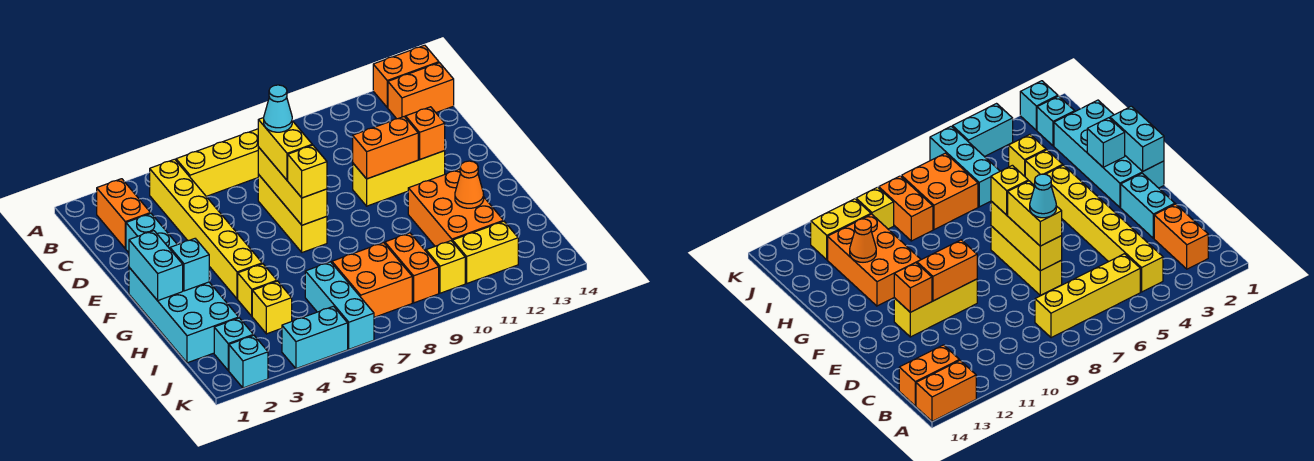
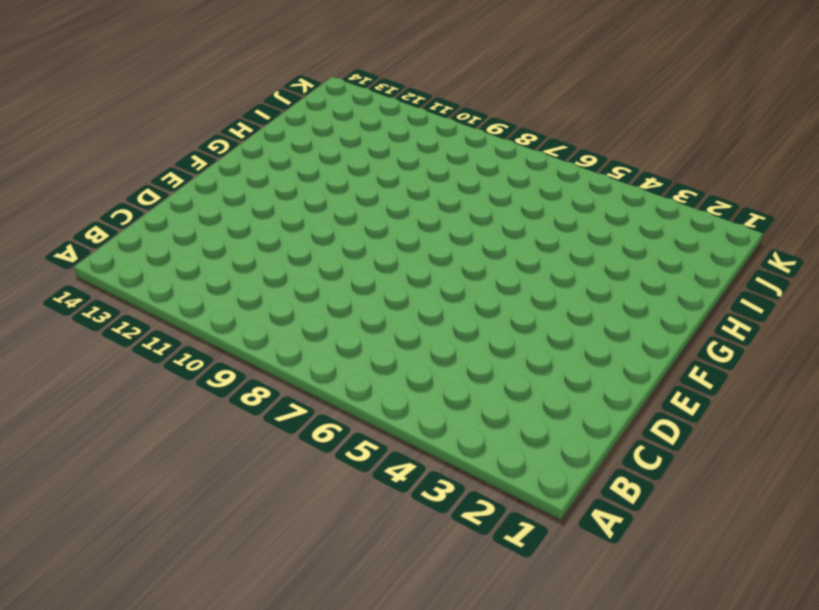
none -> orange brick A13:A14 level 1
none -> orange brick B2:C2 level 1
none -> yellow brick B4:G4 level 1

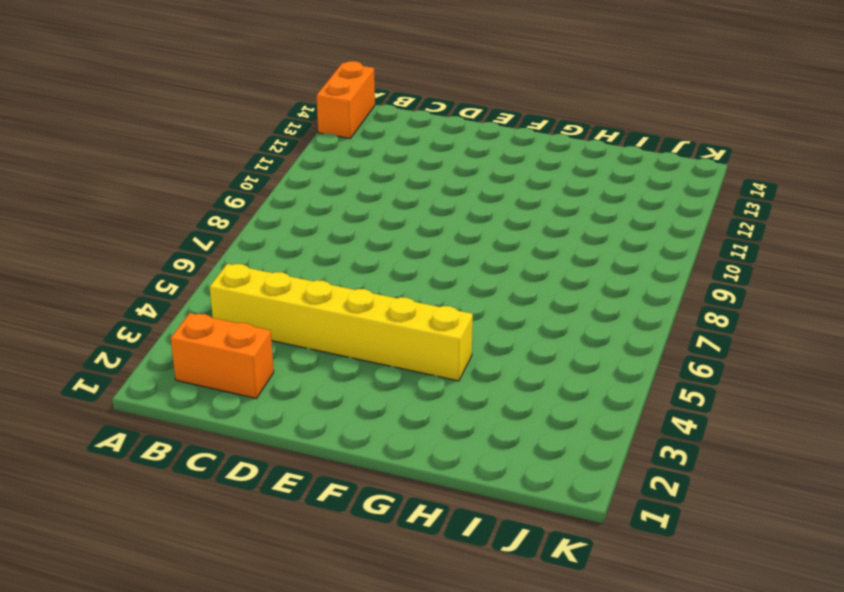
none -> yellow brick B5:B8 level 1
none -> orange brick B13:B14 level 1
none -> cyan brick D2:E2 level 1

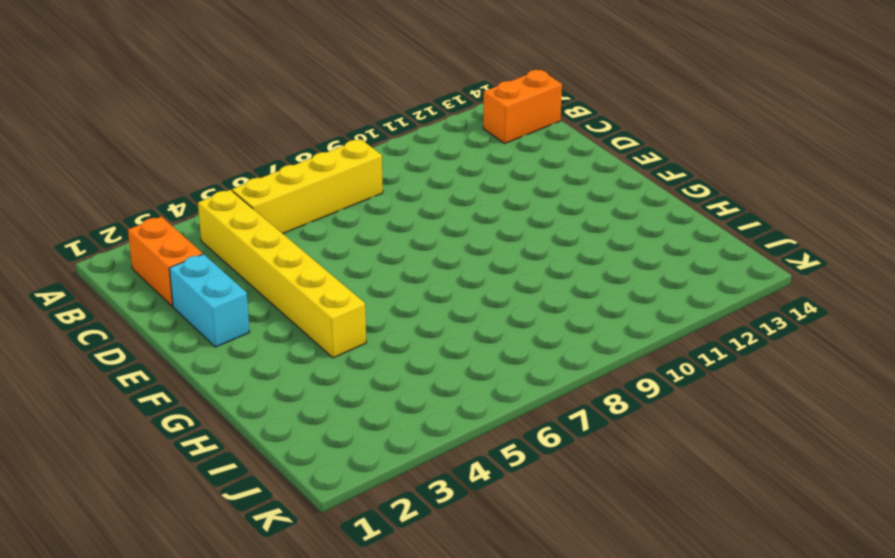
none -> orange brick A13:A14 level 1
none -> yellow brick D7:F7 level 1
none -> yellow brick E10:E12 level 1

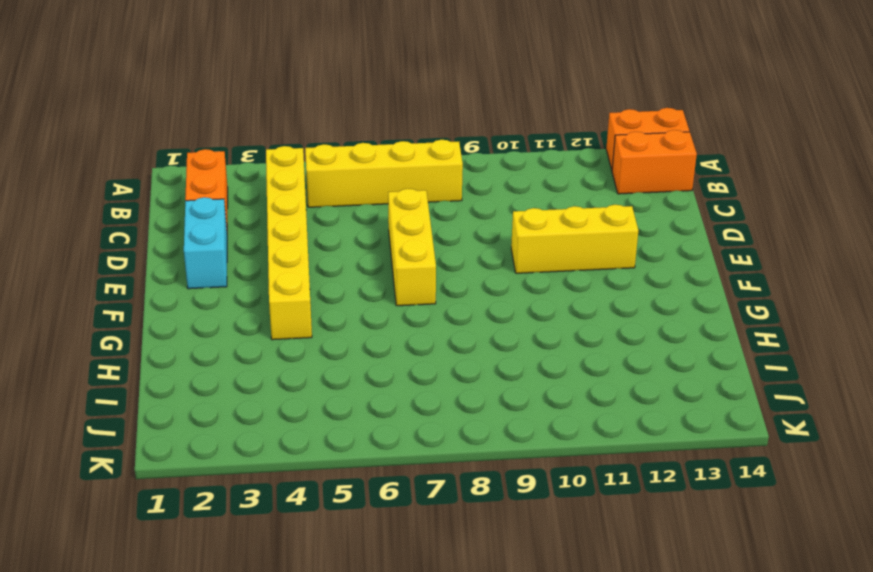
none -> cyan brick F1:I2 level 1
none -> orange brick G11:I12 level 1
none -> yellow brick H4 level 1

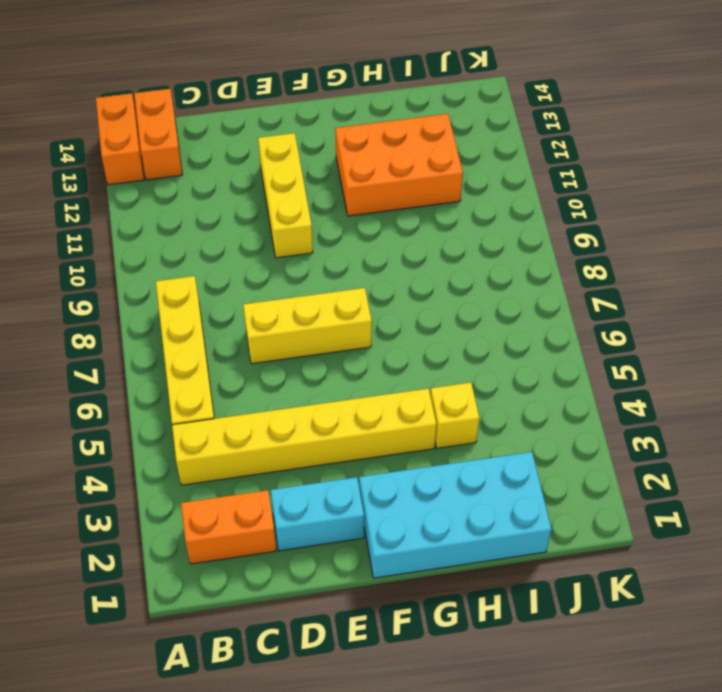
none -> yellow brick I4 level 1
none -> cyan brick I6:K6 level 1
none -> orange brick I7:J8 level 1

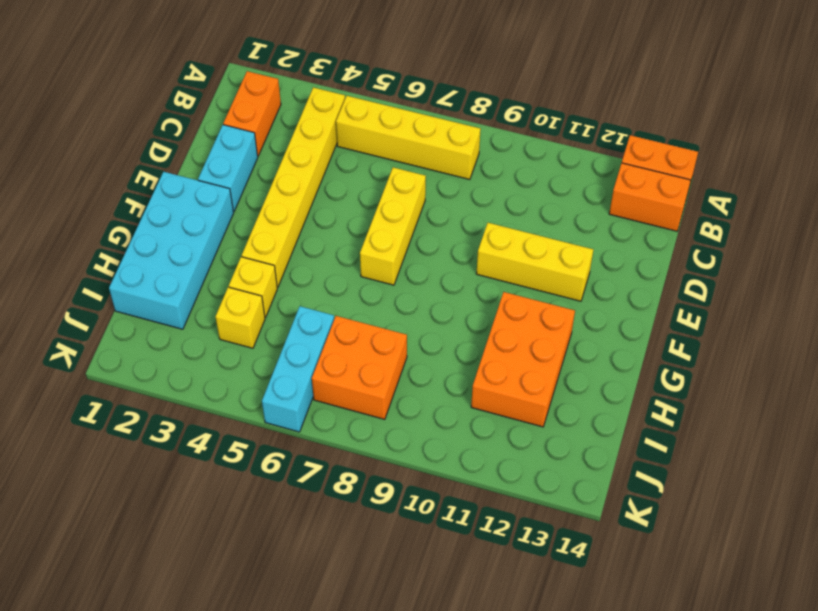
none -> orange brick I9:J9 level 1
none -> cyan brick J2 level 1
none -> yellow brick J10 level 1

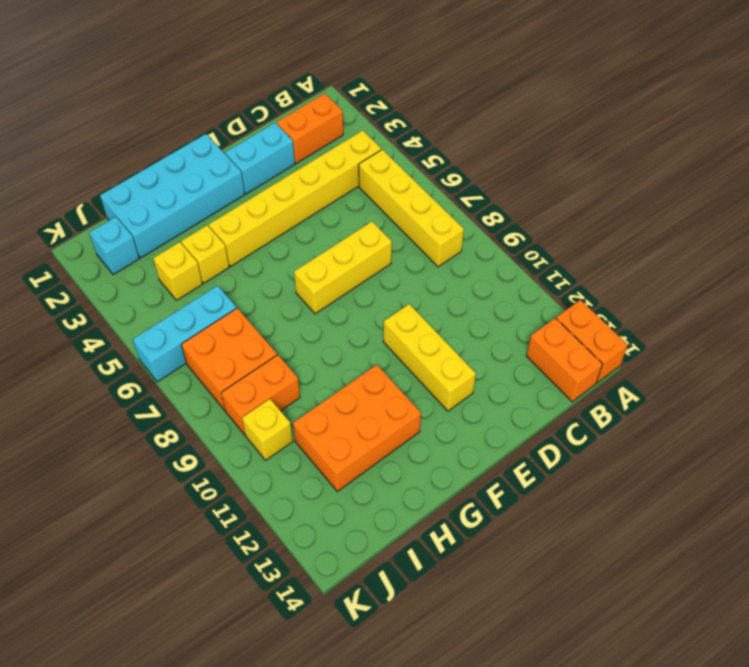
none -> yellow brick J11:J12 level 1
none -> cyan brick K2 level 1
none -> cyan brick K4:K5 level 1

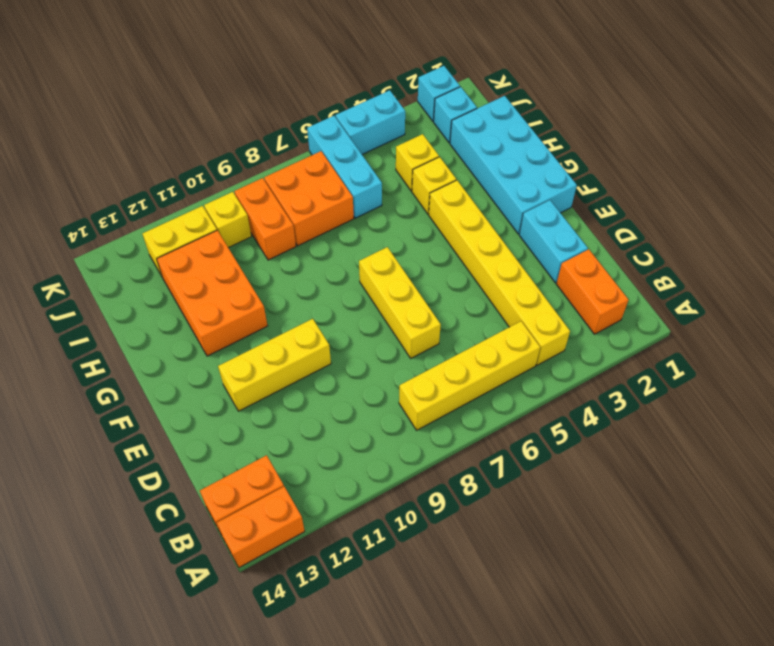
none -> yellow brick D7:F7 level 2
none -> orange brick E10:E11 level 2
none -> orange brick E12 level 2

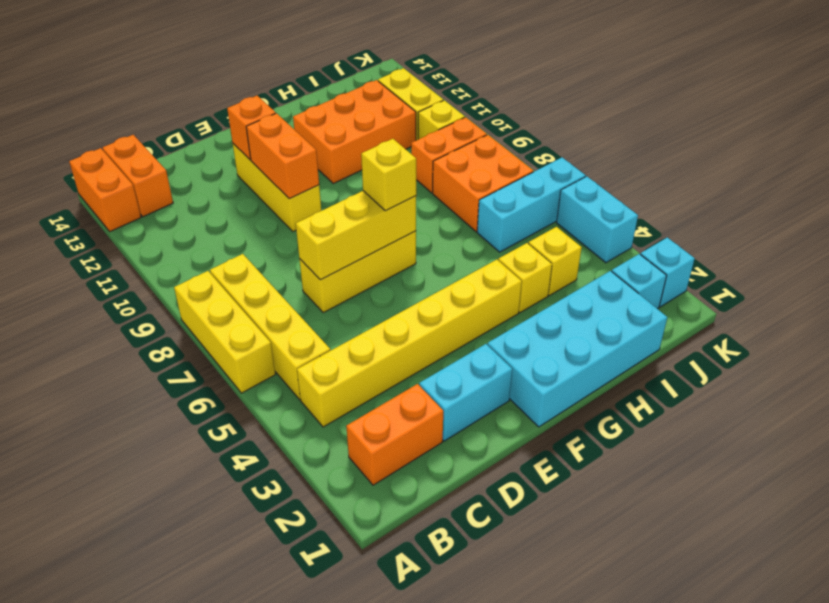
yellow brick A6:A8 level 1 -> none
none -> cyan brick F1:G1 level 2
none -> cyan brick G2 level 2
none -> orange cone H12 level 2

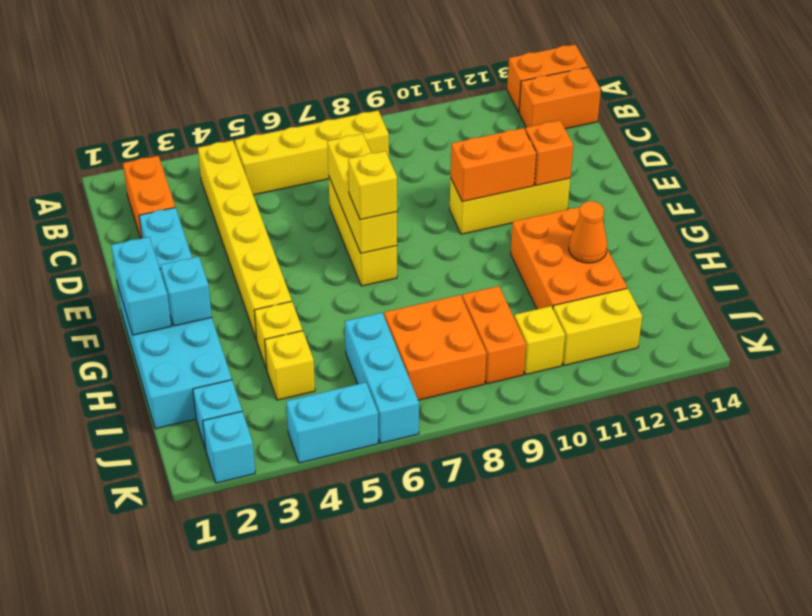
none -> yellow brick D7:E7 level 3
none -> cyan cone D7 level 4

